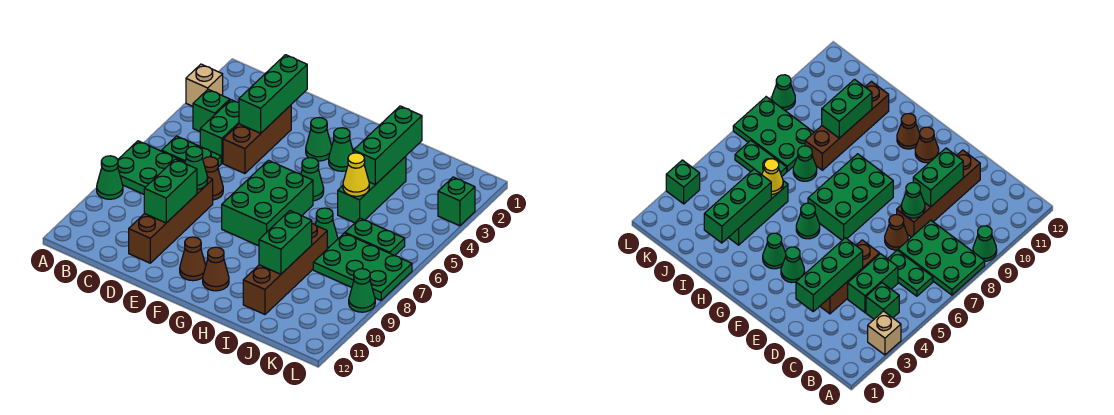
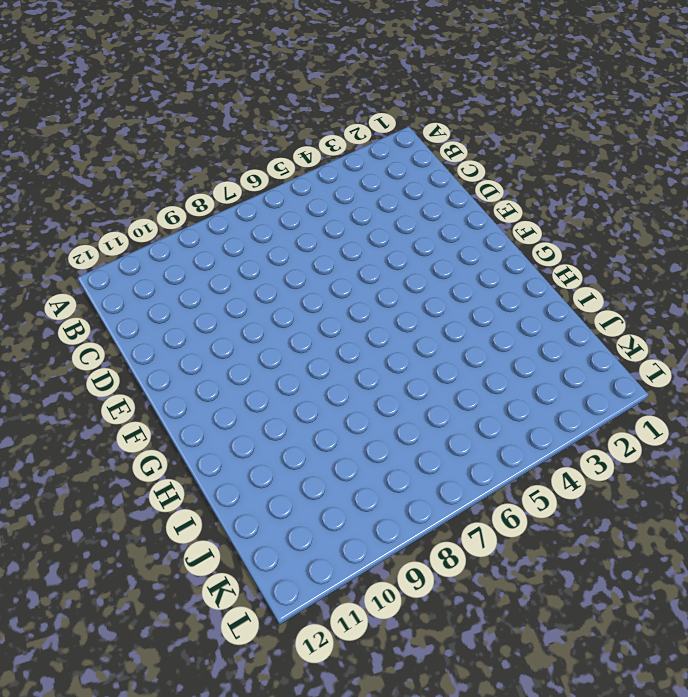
none -> tan brick A3 level 1
none -> green plate A7:C8 level 1
none -> green cone A9 level 1

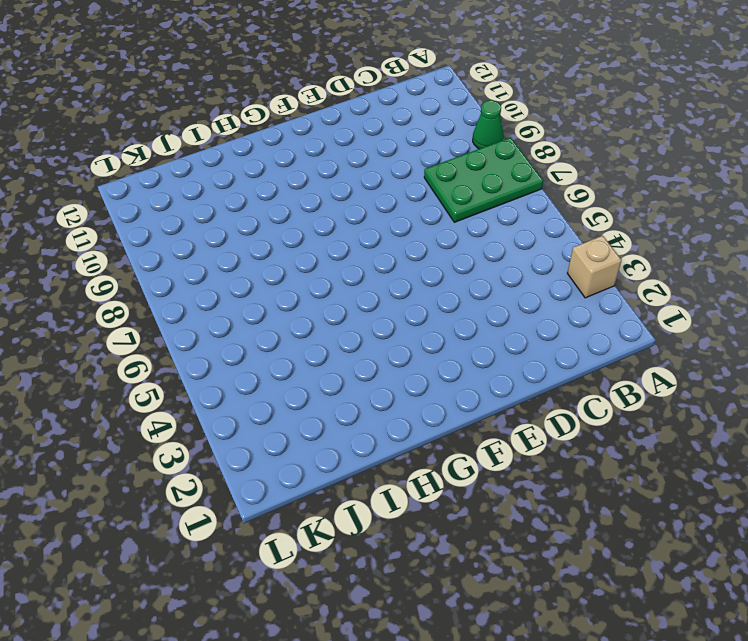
none -> green brick B4 level 1
none -> green plate B6:C6 level 1
none -> green brick C4:C5 level 1

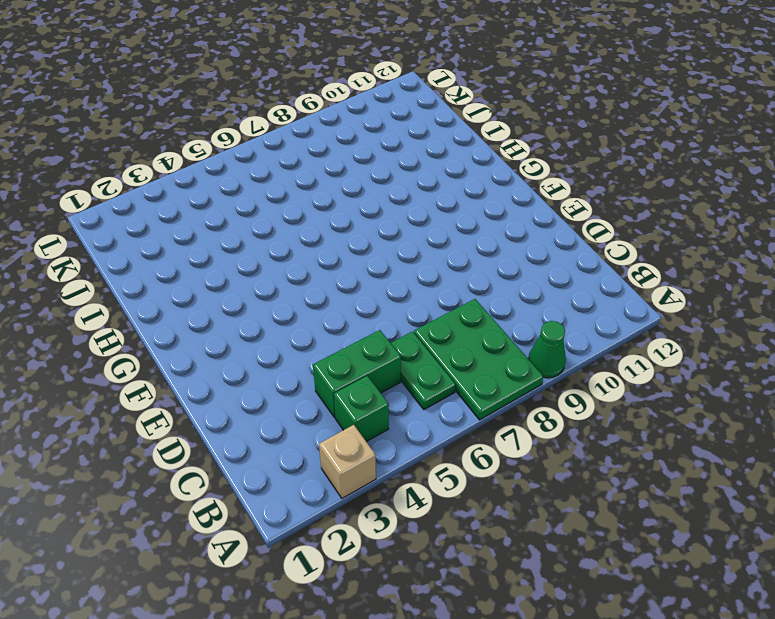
none -> brown brick D3:D5 level 1
none -> brown cone D7 level 1
none -> brown brick D8:D11 level 1

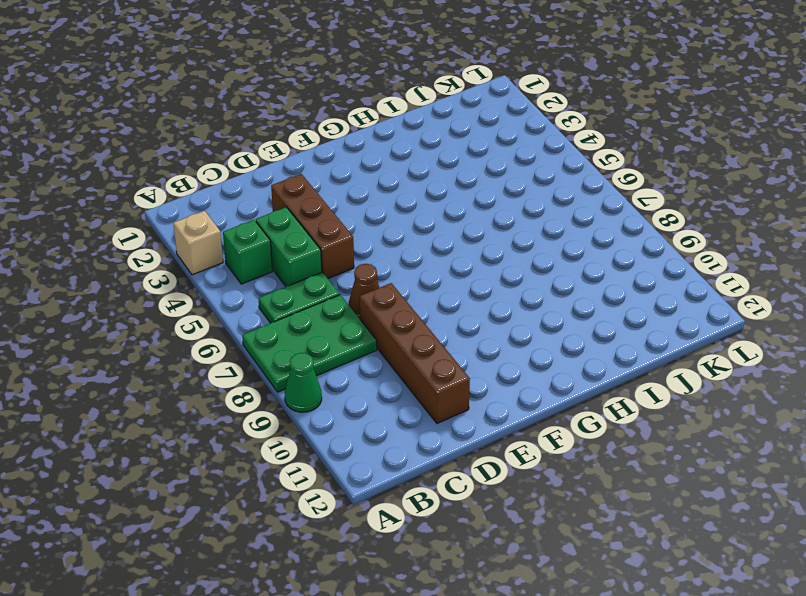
none -> green cone F3 level 1
none -> green brick F6:G8 level 1
none -> brown cone F11 level 1

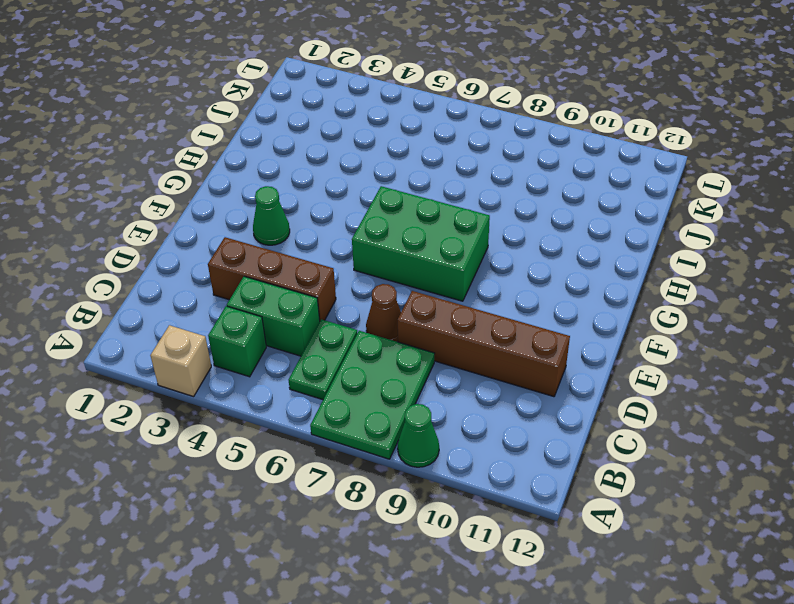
none -> brown cone F11 level 1
none -> green cone G3 level 1
none -> green cone G5 level 1

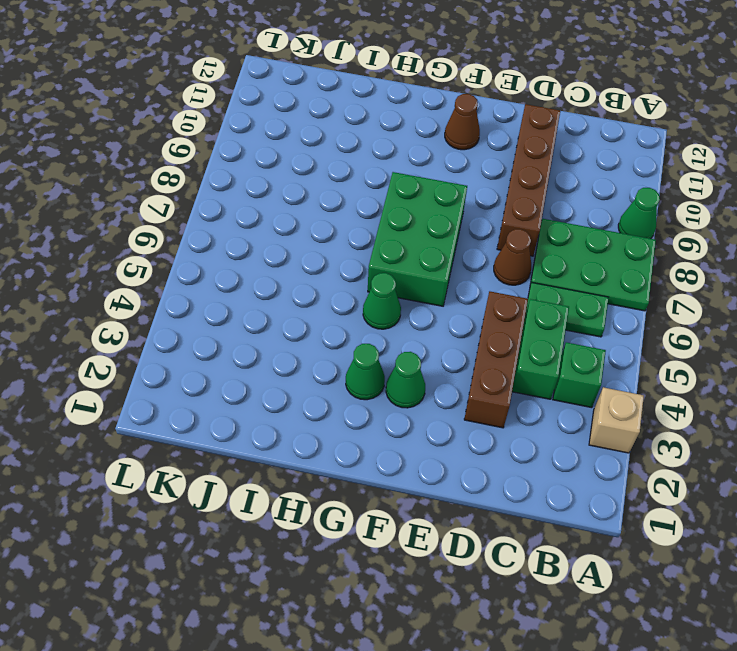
none -> brown cone G11 level 1
none -> green brick I3:I5 level 1
none -> green cone I7 level 1

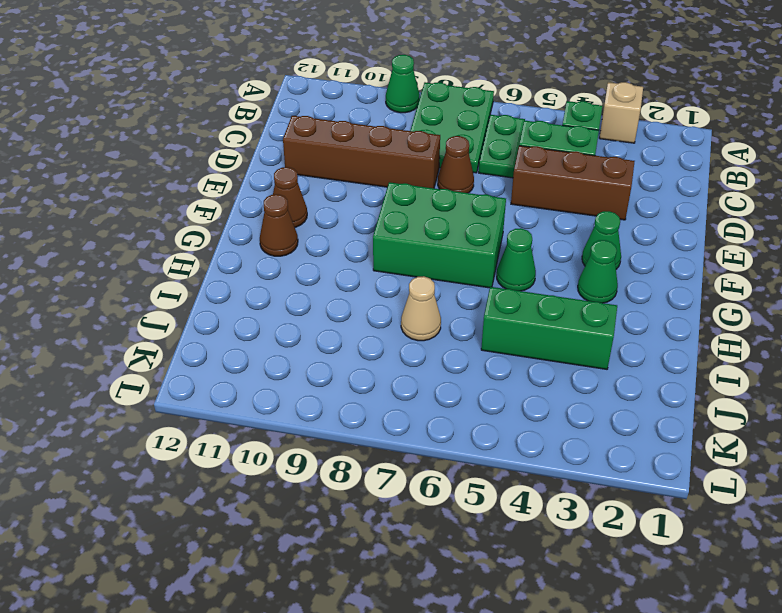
tan cone I7 level 1 -> green cone I7 level 1
none -> brown brick I8:I11 level 1
none -> green plate J6:K6 level 1
none -> green plate J7:L8 level 1

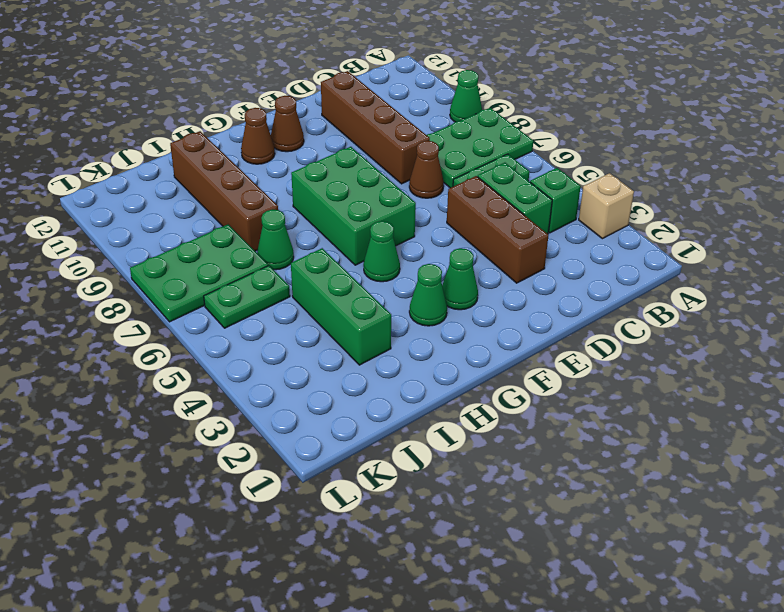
none -> green brick L3 level 1
none -> green cone L9 level 1
none -> green brick D2:D4 level 2

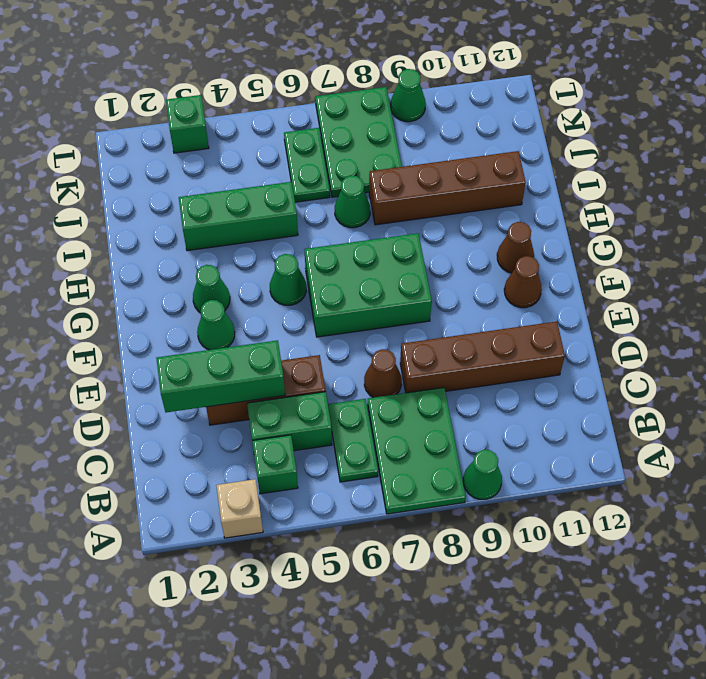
none -> green cone D8 level 2
none -> green brick D9:D10 level 2
none -> green brick I2:I4 level 2

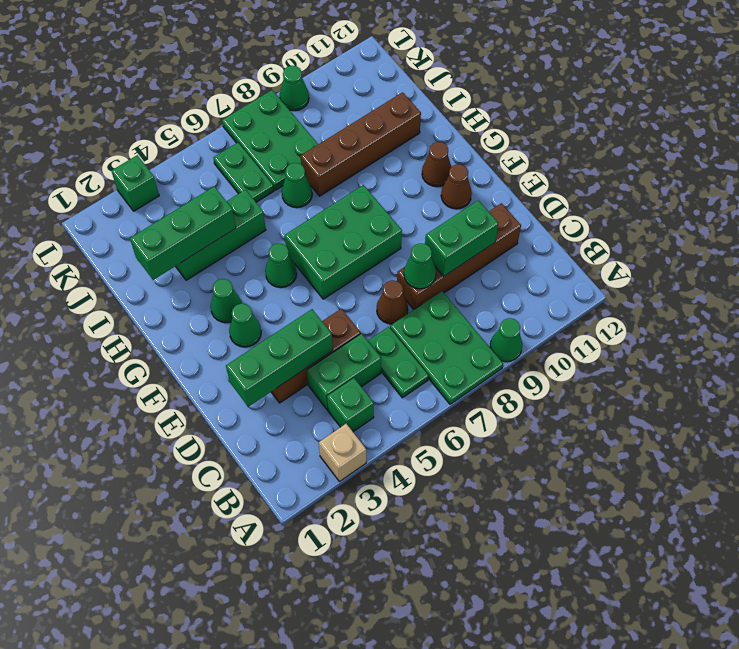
none -> yellow cone I5 level 2
none -> green brick I9:I10 level 2

